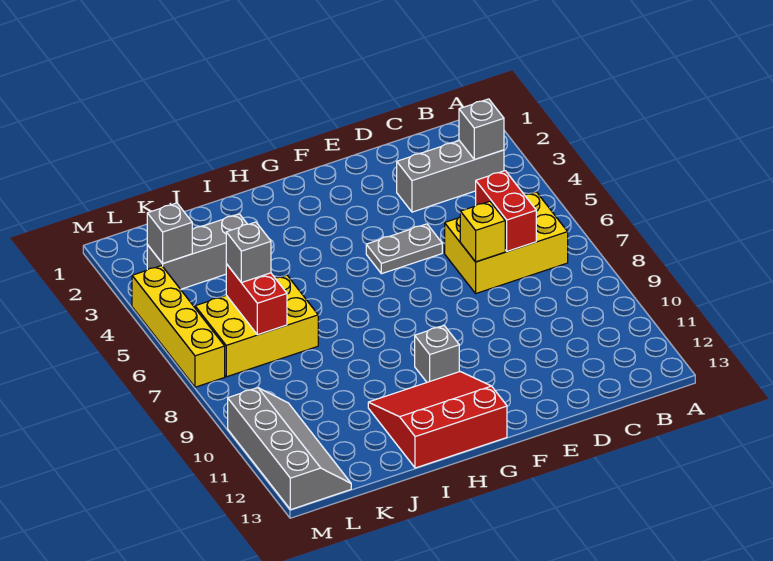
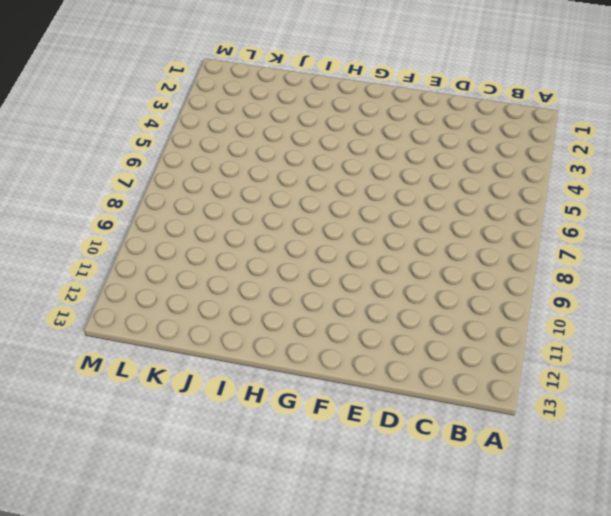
none -> grey brick B3:D3 level 1
none -> yellow brick B6:D7 level 1
none -> grey plate E5:F5 level 1

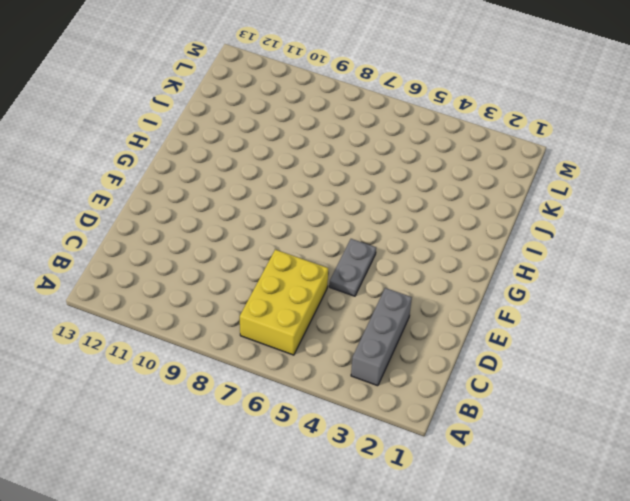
none -> grey brick G10 level 1
none -> red slope G11:I13 level 1 top 13
none -> grey brick J3:L3 level 1

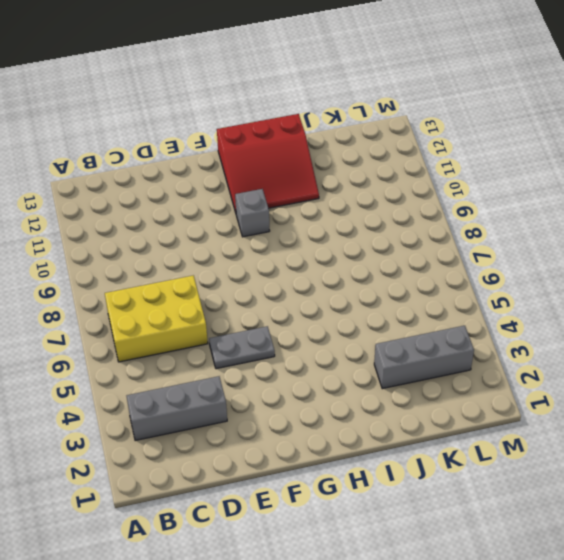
none -> yellow brick J6:L7 level 1
none -> grey slope L10:M13 level 1 top M
none -> yellow brick M4:M7 level 1

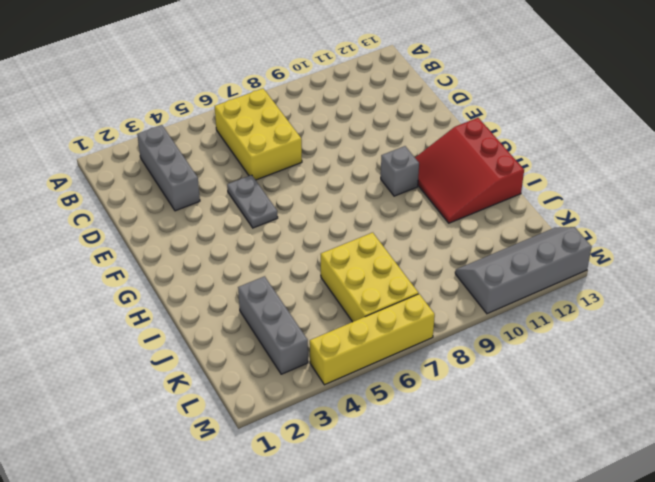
none -> grey brick B3 level 2
none -> red brick C6:C7 level 2
none -> yellow brick D7 level 2

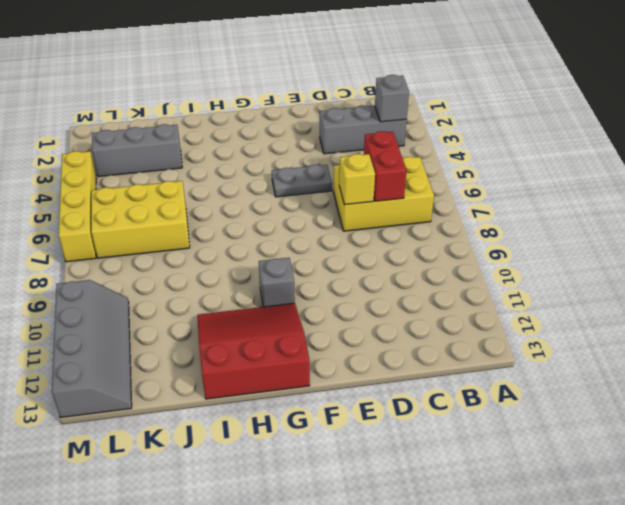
none -> red brick K6:K7 level 2
none -> grey brick L3 level 2
none -> grey brick K6 level 3

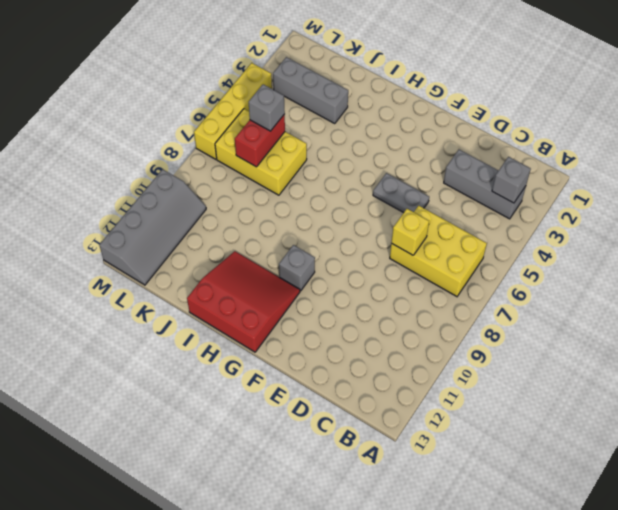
none -> red brick C6:C7 level 2
none -> grey brick L3 level 2

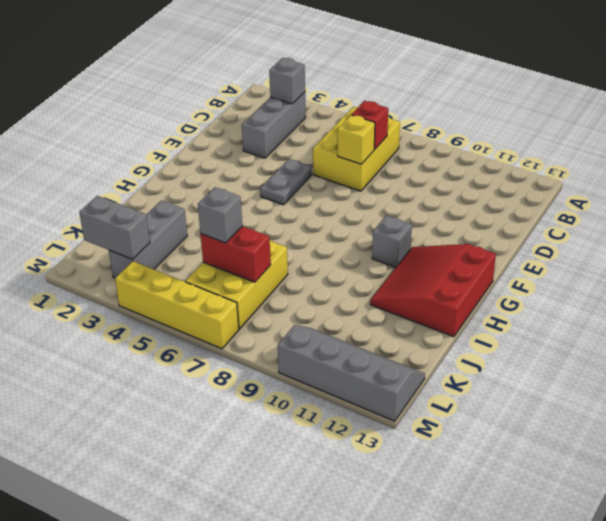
red brick C7 level 2 -> red brick C6:C7 level 2
grey brick L2:L3 level 2 -> grey brick L3 level 2

